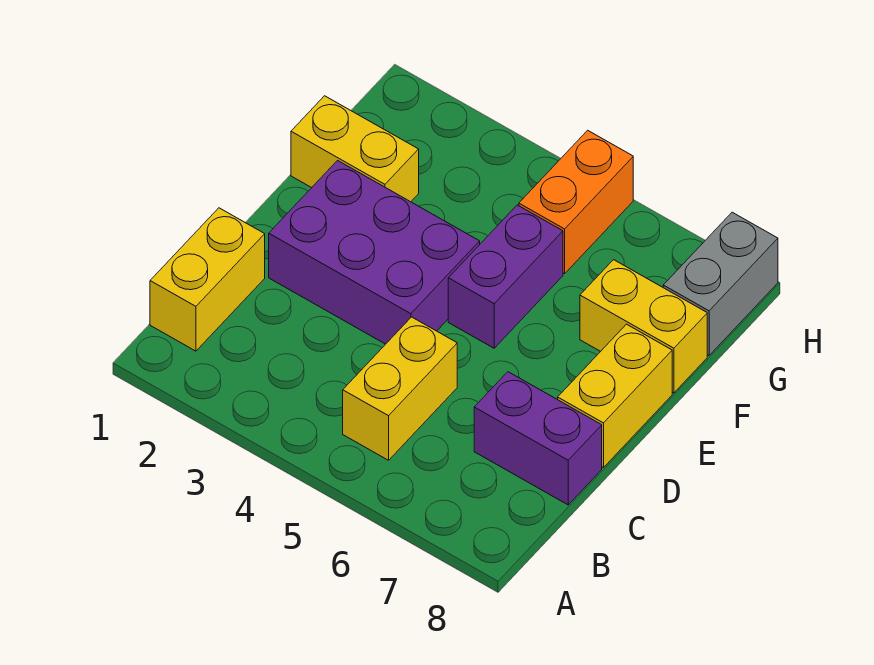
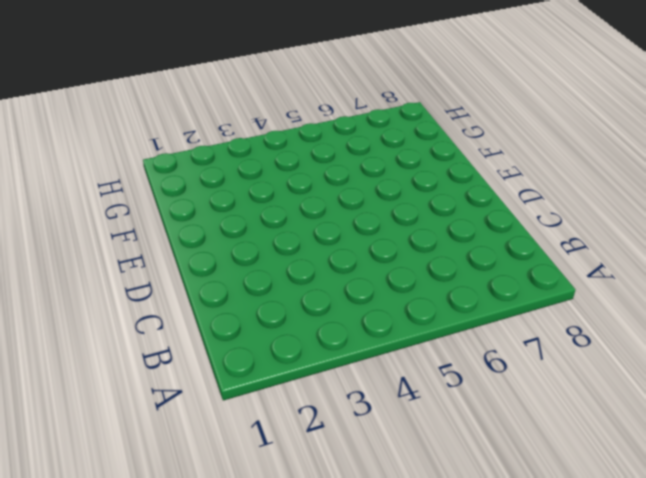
none -> yellow brick B1:C1 level 1
none -> yellow brick B5:C5 level 1

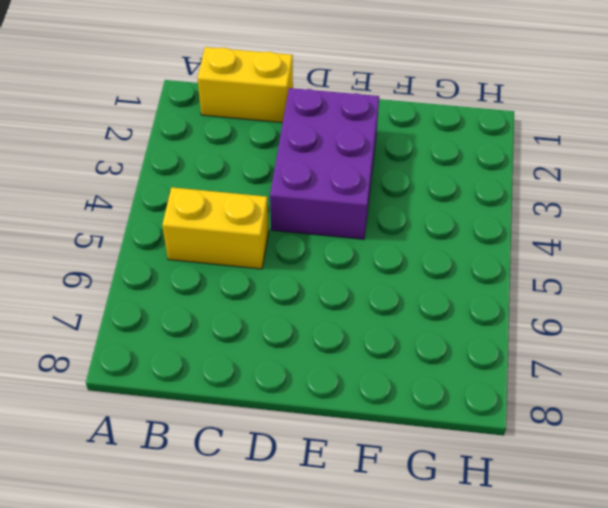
none -> purple brick C7:C8 level 1
none -> yellow brick D8:E8 level 1

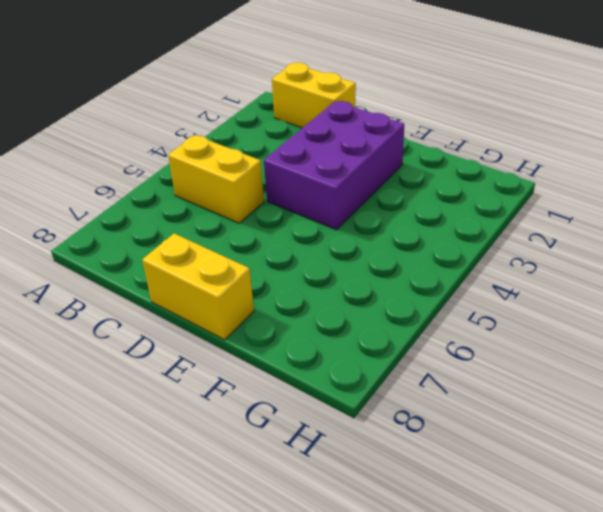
none -> purple brick C7:C8 level 1
none -> purple brick E5:F5 level 1

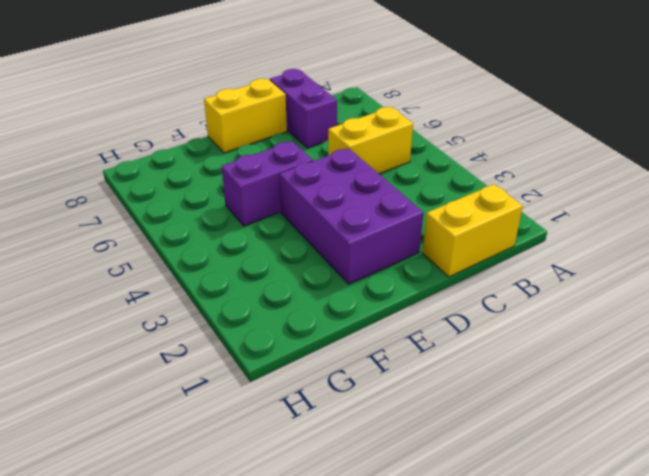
none -> yellow brick F1:F2 level 1
none -> yellow brick F7:F8 level 1

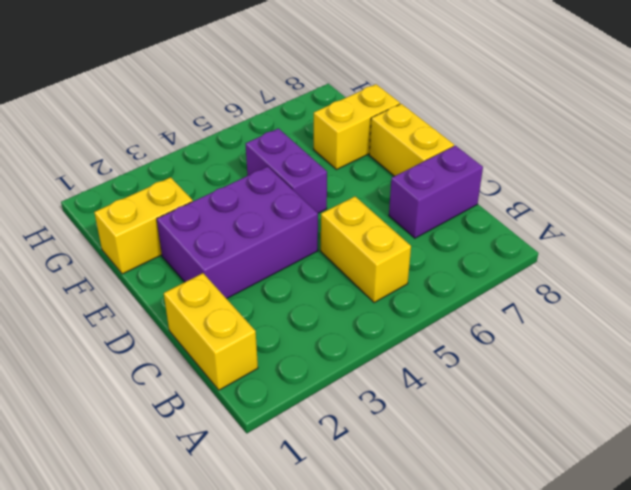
none -> orange brick G5:H5 level 1
none -> grey brick G8:H8 level 1

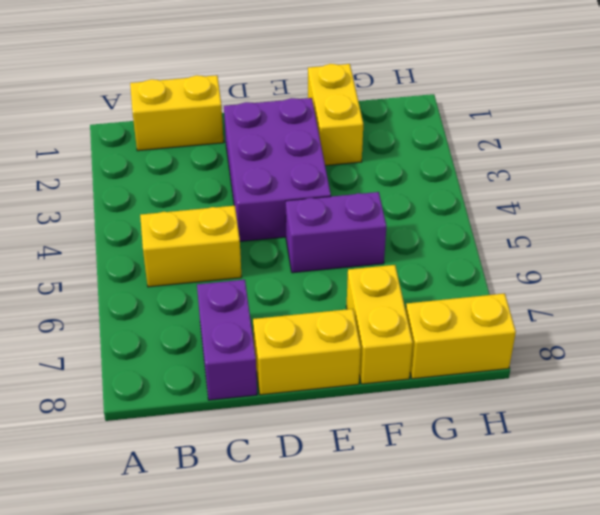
yellow brick G8:H8 level 1 -> grey brick G8:H8 level 1
none -> orange brick G5:H5 level 1

